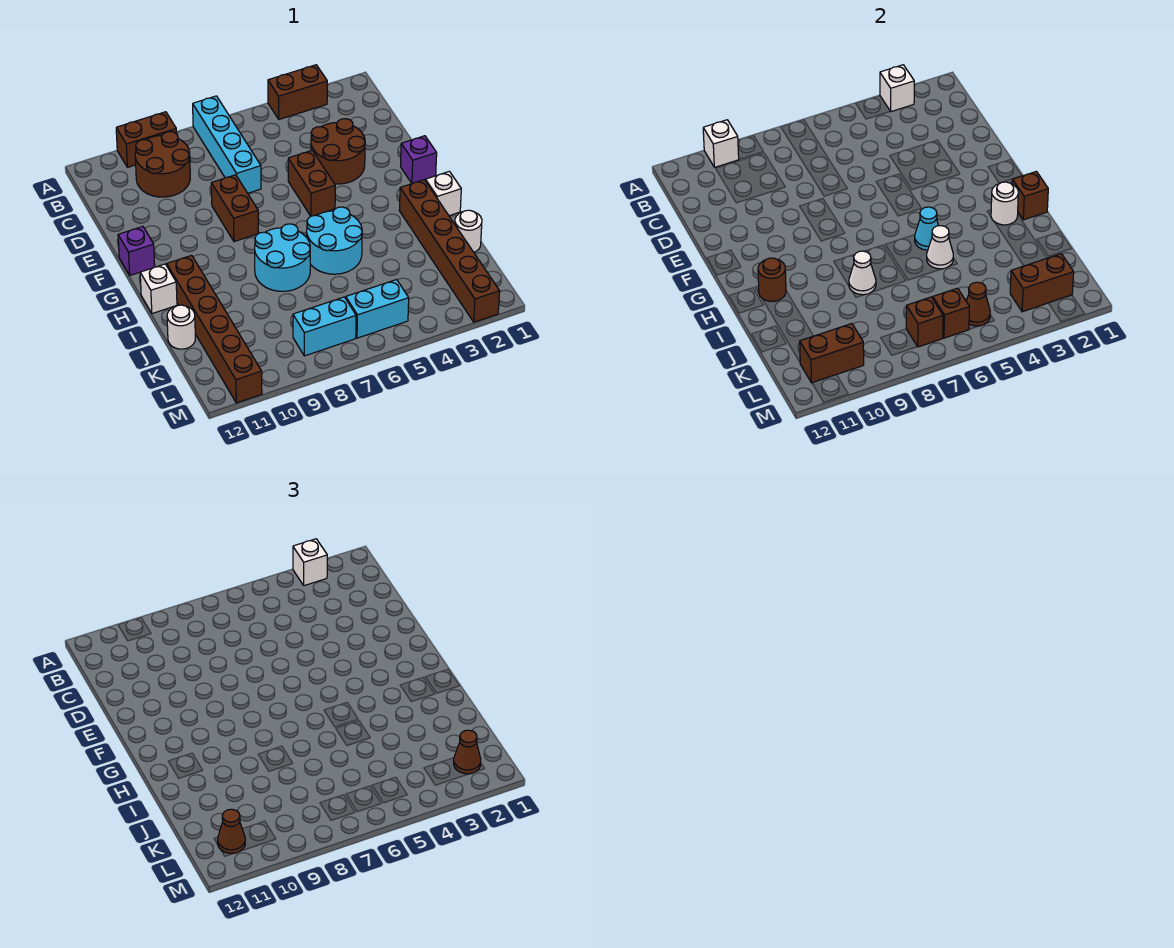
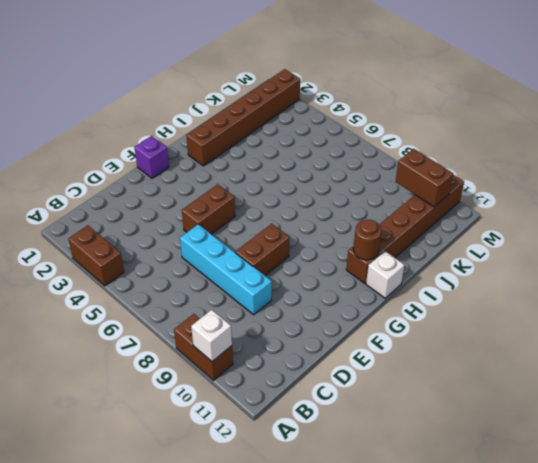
cyan brick D6:D9 level 1 -> cyan brick A7:D7 level 1
none -> brown round brick B9:C10 level 1
none -> brown round brick D3:E4 level 1
none -> purple brick F12 level 1
none -> white brick H1 level 1

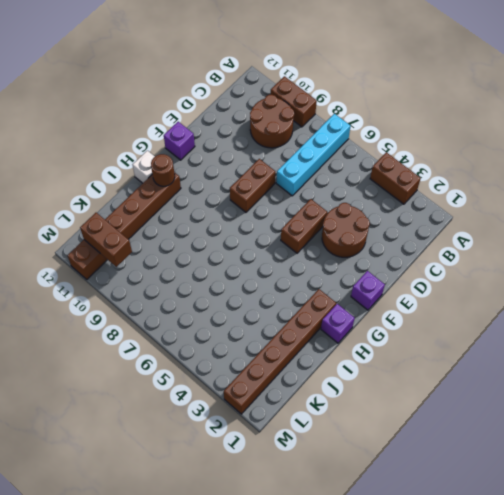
purple brick H1 level 1 -> white brick H1 level 1
none -> cyan round brick H5:I6 level 1
none -> cyan round brick H7:I8 level 1
none -> white round brick J1 level 1
none -> white round brick J12 level 1

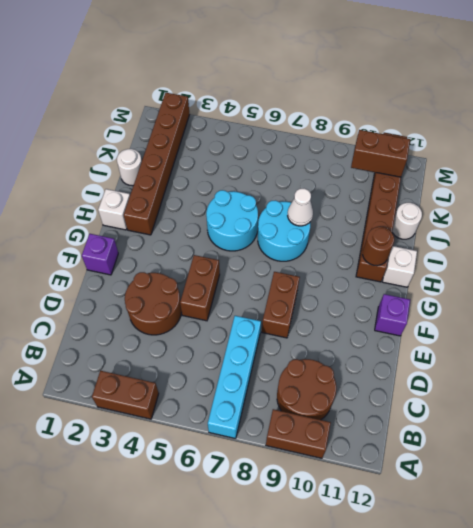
none -> cyan brick L5:L6 level 1
none -> cyan brick L7:L8 level 1
none -> white brick A3 level 2
none -> white brick A10 level 2

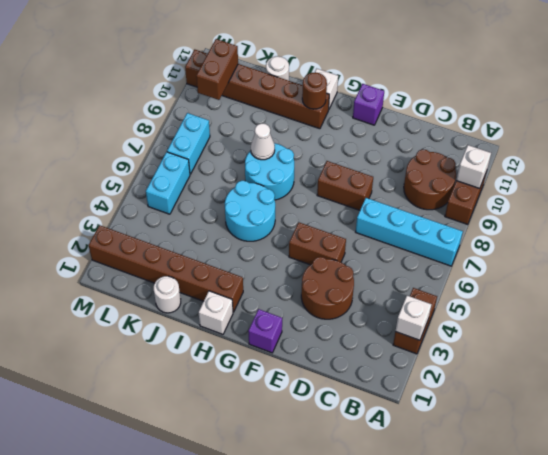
none -> brown brick H1 level 2
none -> white round brick H2 level 2
none -> cyan cone H5 level 2
none -> white cone I5 level 2

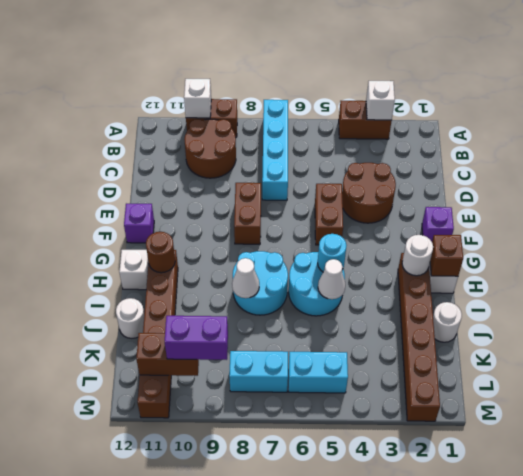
cyan round brick H5 level 2 -> cyan cone H5 level 2
purple brick L9:L10 level 3 -> none
none -> brown brick L2:L3 level 2
none -> brown cone L5 level 2
none -> brown brick L6 level 2
none -> brown brick L7 level 2

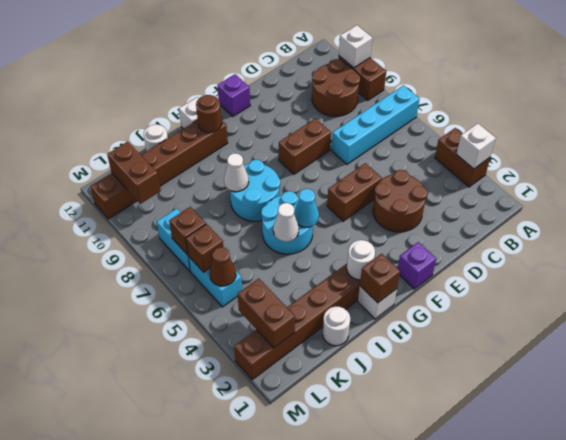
none -> white brick A3 level 3
none -> brown cone L2 level 3
none -> brown cone L11 level 3

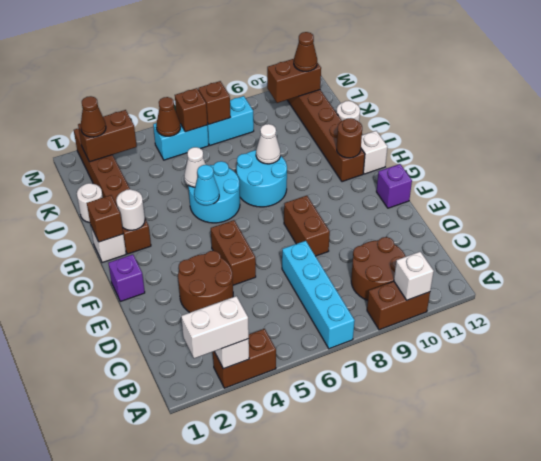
white brick A2:A3 level 3 -> white brick A3 level 3

